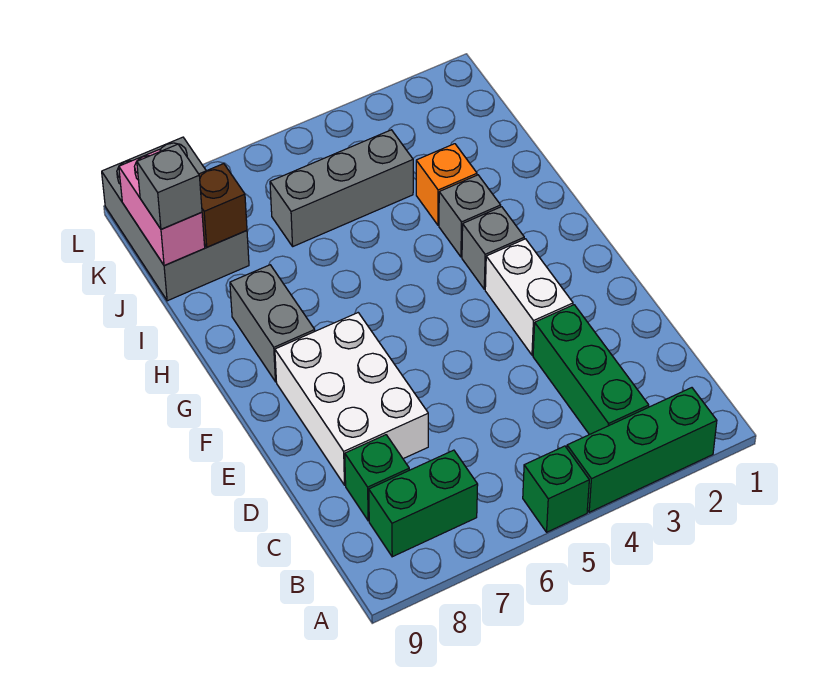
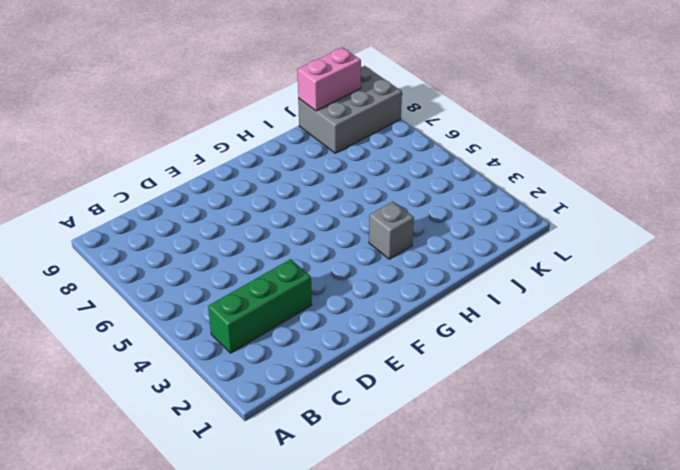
none -> green brick A2:A4 level 1
none -> green brick A5 level 1
none -> green brick B7:B8 level 1

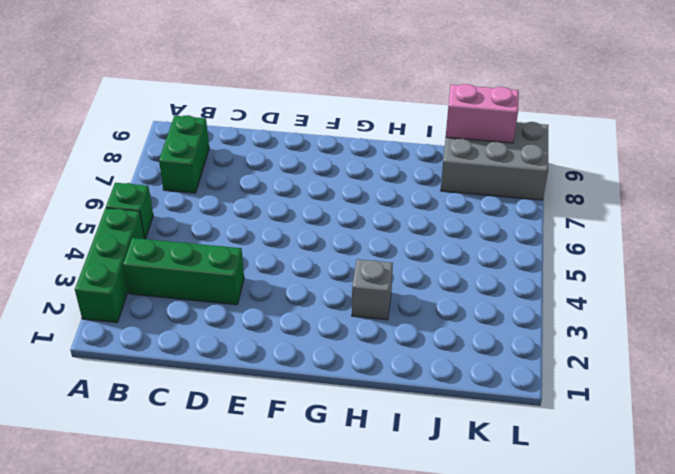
none -> green brick C8 level 1
none -> white brick D7:F8 level 1
none -> white brick E3:F3 level 1

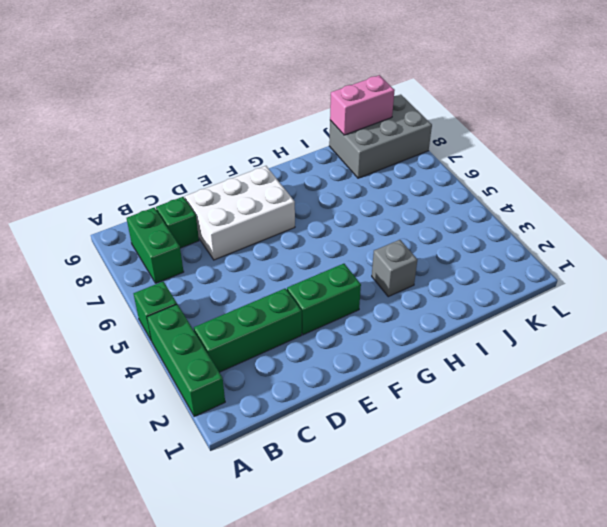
green brick E3:F3 level 1 -> white brick E3:F3 level 1
none -> grey brick G3 level 1
none -> grey brick G8:H8 level 1
none -> orange brick I3 level 1

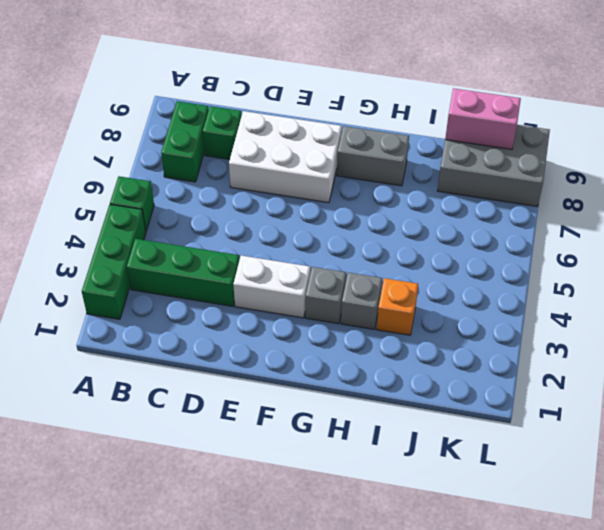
none -> grey brick J4:J6 level 1
none -> brown brick J8 level 2
none -> grey brick J9 level 3

